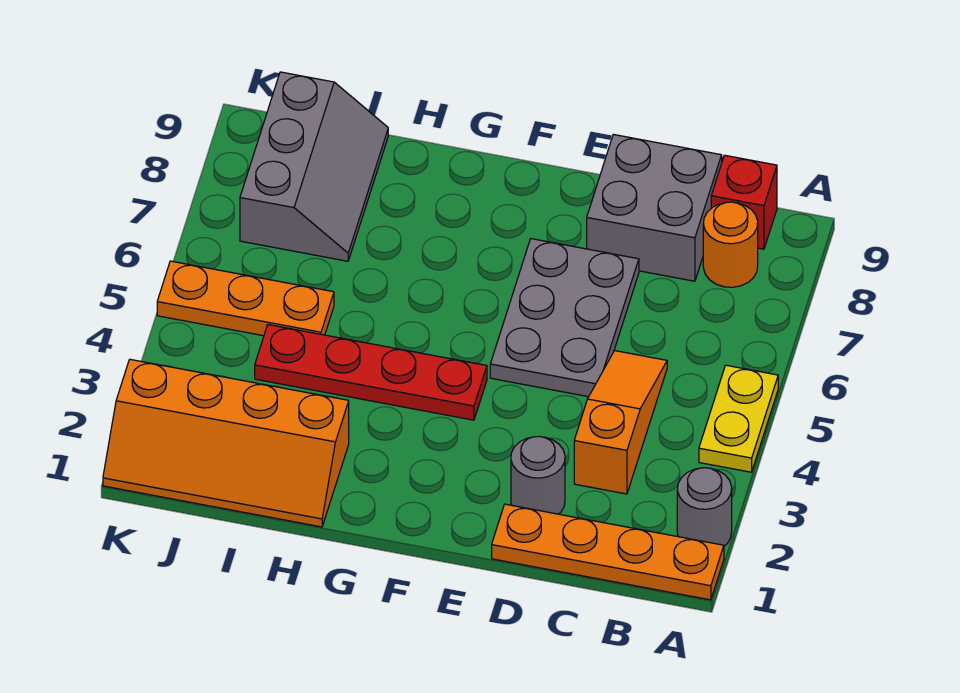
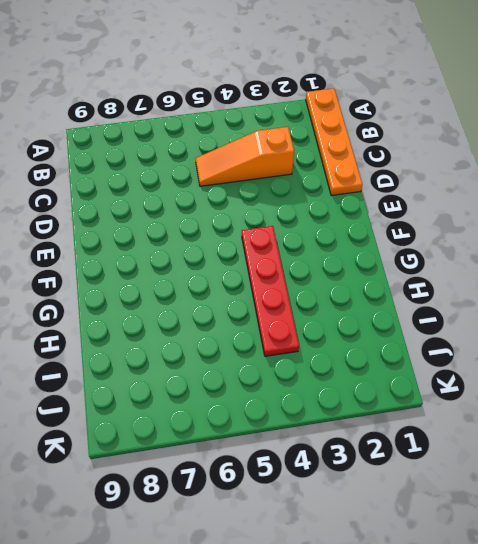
none -> grey round brick A2 level 1
none -> yellow plate A4:A5 level 1
none -> orange round brick B8 level 1

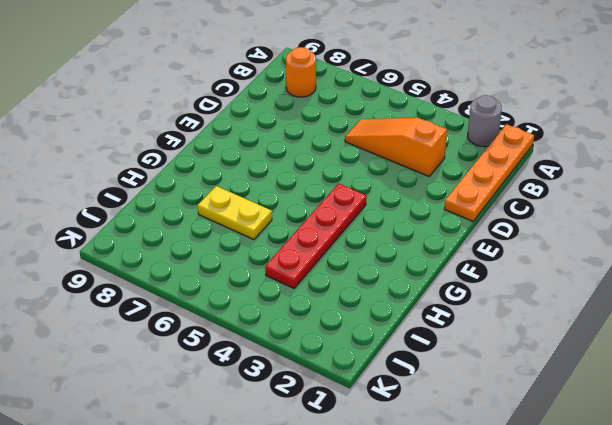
yellow plate H6:H7 level 1 -> yellow plate A4:A5 level 1
none -> red brick B9 level 1
none -> grey brick C8:D9 level 1
none -> grey round brick D2 level 1

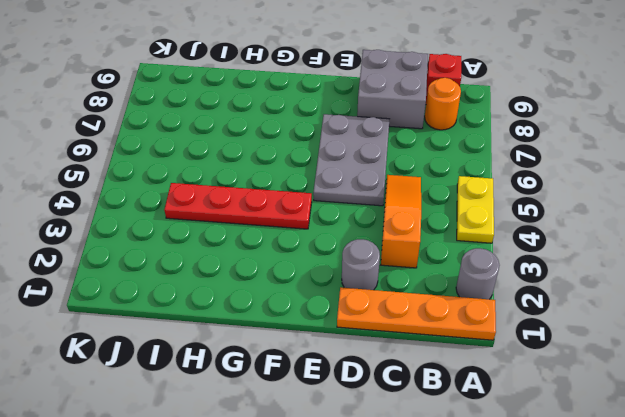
none -> orange slope H1:K2 level 1 top 2
none -> orange plate I5:K5 level 1
none -> grey slope I7:J9 level 1 top J

